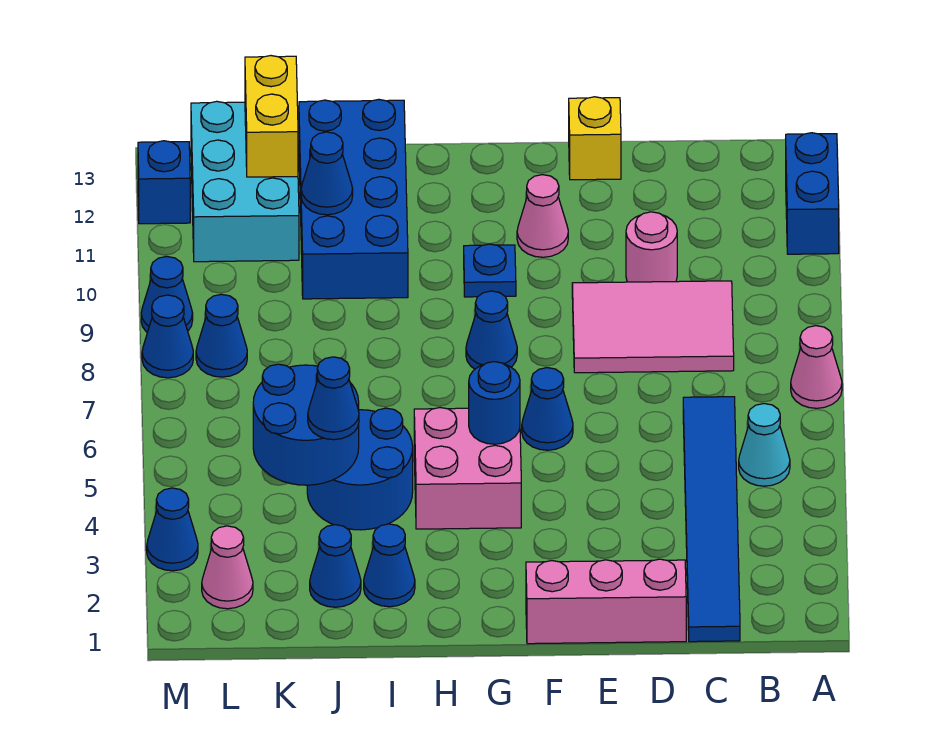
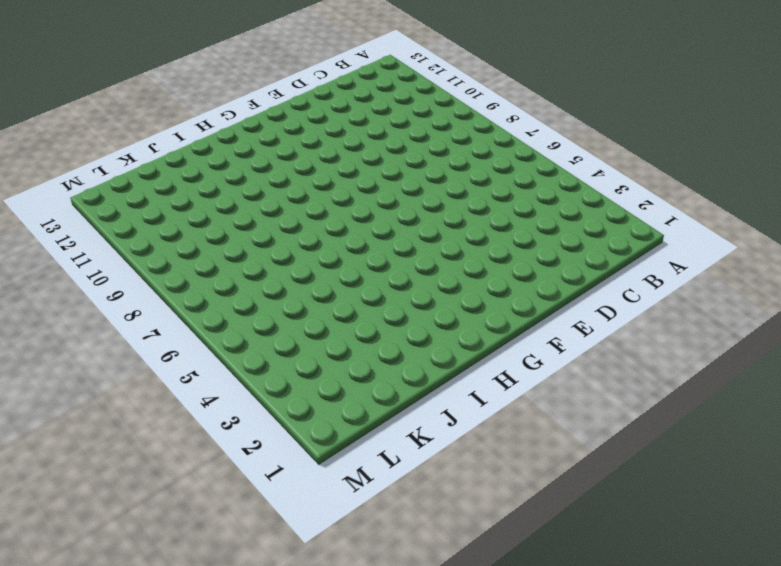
none -> pink cone A7 level 1
none -> blue brick A11:A12 level 1
none -> cyan cone B5 level 1

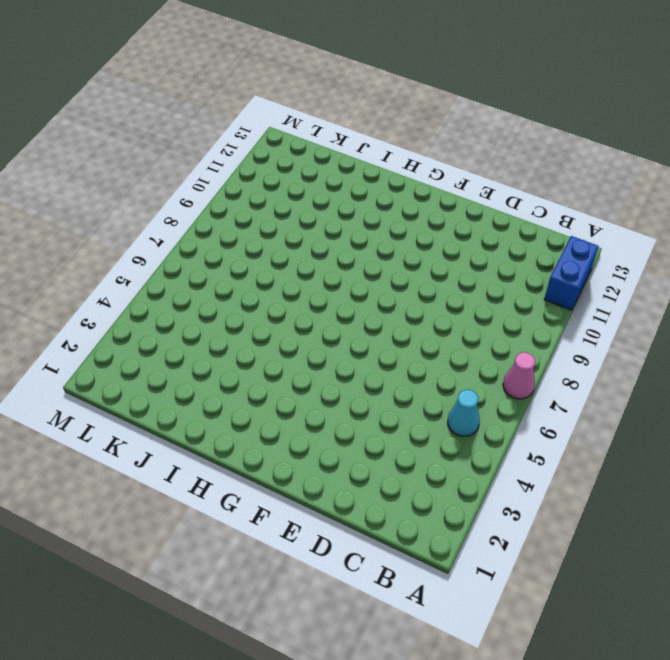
none -> blue tile C1:C6 level 1
none -> pink tile C8:E9 level 1
none -> pink brick D1:F1 level 1

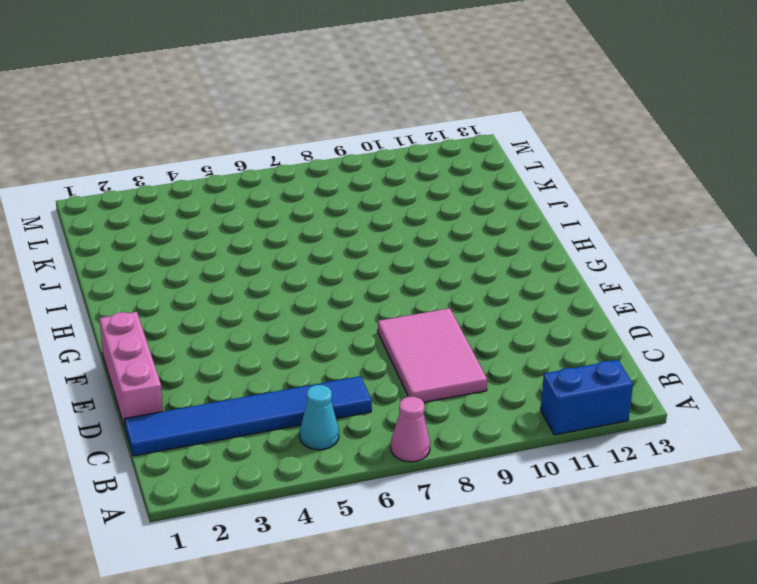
none -> pink round brick D10 level 1
none -> yellow brick E13 level 1
none -> blue cone F6 level 1

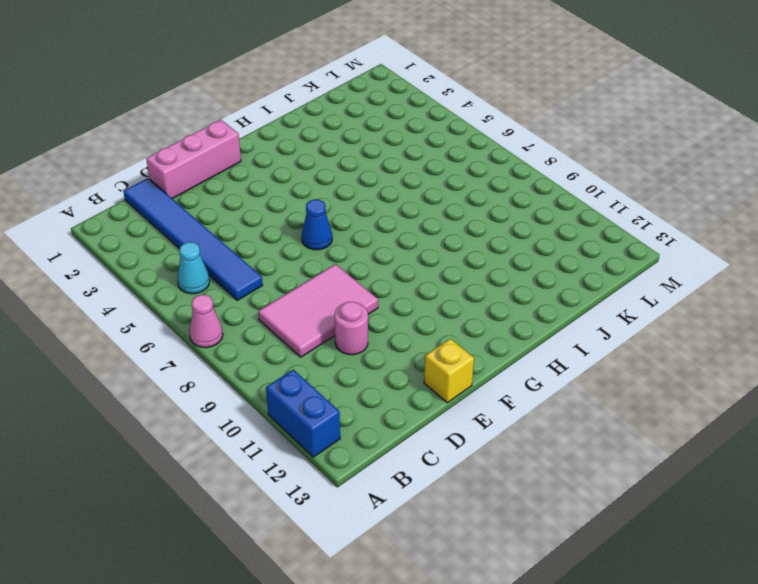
none -> pink cone F11 level 1
none -> pink brick G4:H5 level 1
none -> blue cone G8 level 1

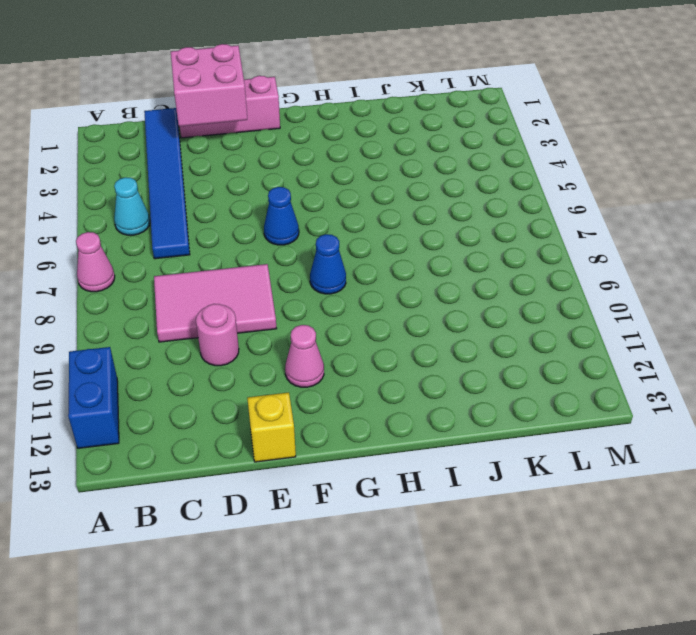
pink brick D1:E2 level 2 -> pink brick G4:H5 level 1
none -> blue plate G10 level 1
none -> blue cone I2 level 1
none -> blue round brick I4:J5 level 1

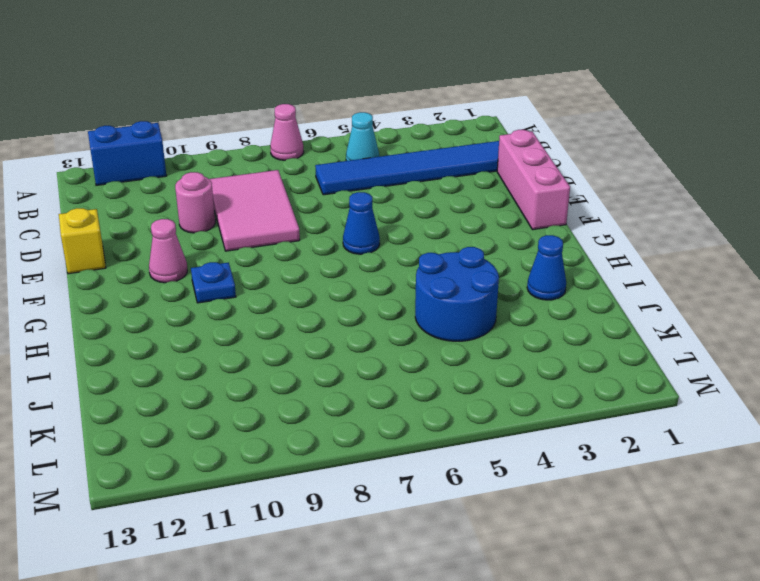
none -> pink brick G4:H5 level 1
none -> blue cone G8 level 1
none -> blue brick I10:J13 level 1

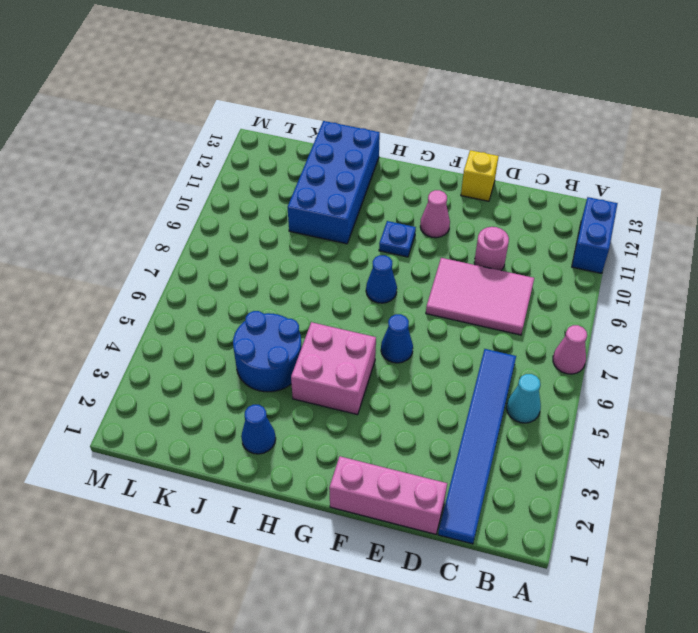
none -> blue cone J2 level 1
none -> cyan brick K11:L13 level 1
none -> pink cone L2 level 1

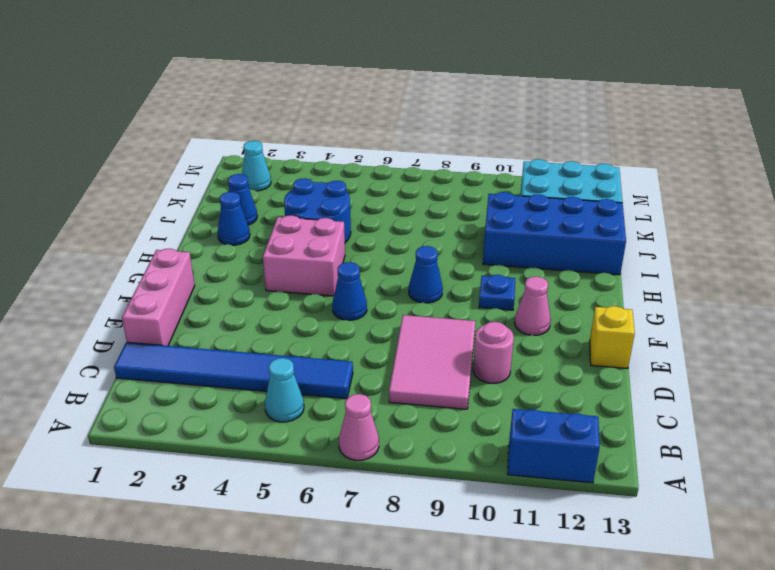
cyan cone L2 level 1 -> pink cone L2 level 1
none -> blue cone L8 level 1
none -> blue cone M3 level 1
none -> blue cone M8 level 1

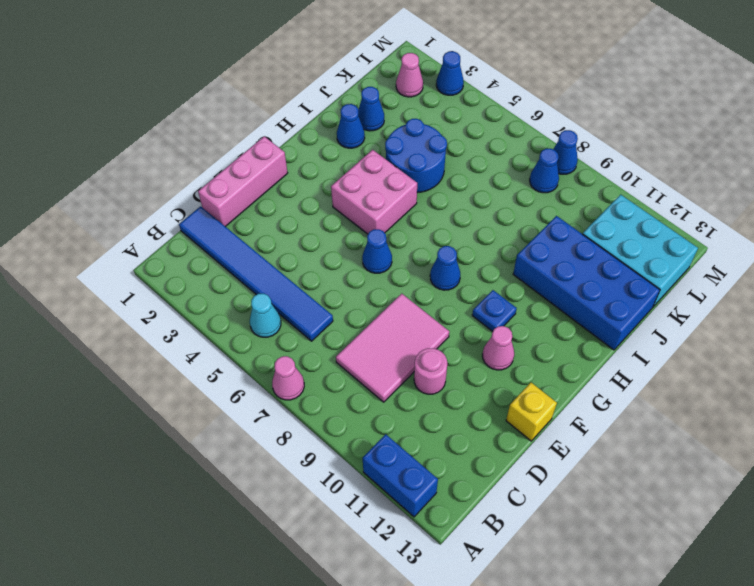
none -> blue cone M9 level 1
none -> blue brick M12 level 1
none -> blue round brick G5 level 2

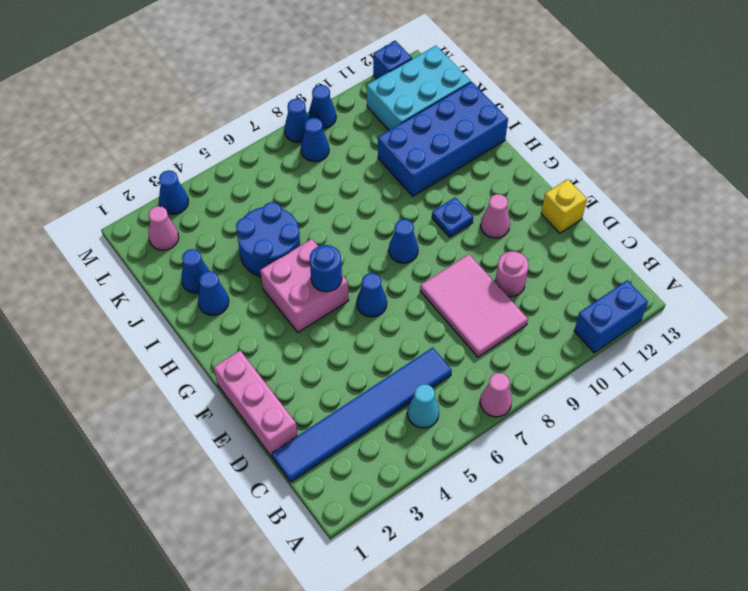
none -> blue round brick J4:K5 level 2
none -> blue cone J11 level 2
none -> yellow brick K12:K13 level 2

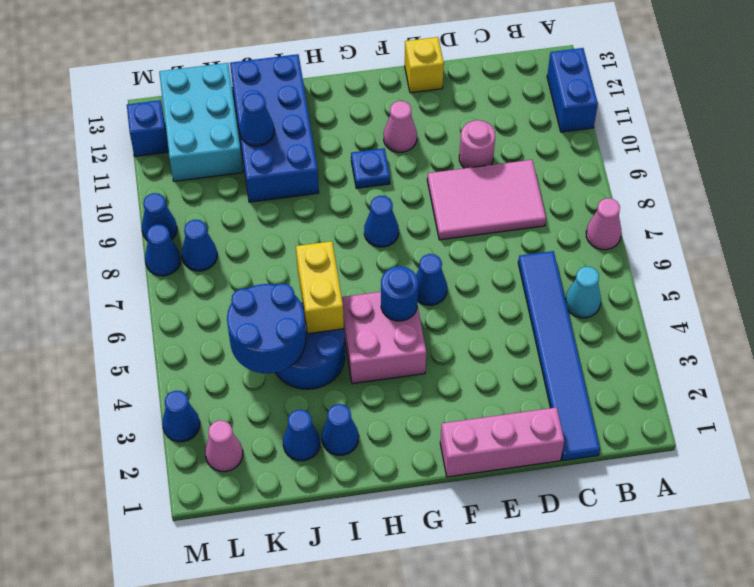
yellow brick I5:I6 level 2 -> yellow brick K12:K13 level 2
none -> blue cone J4 level 3

